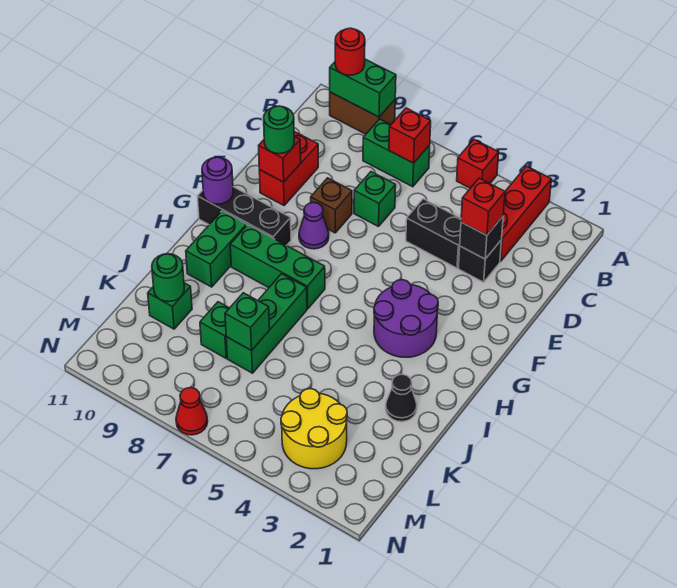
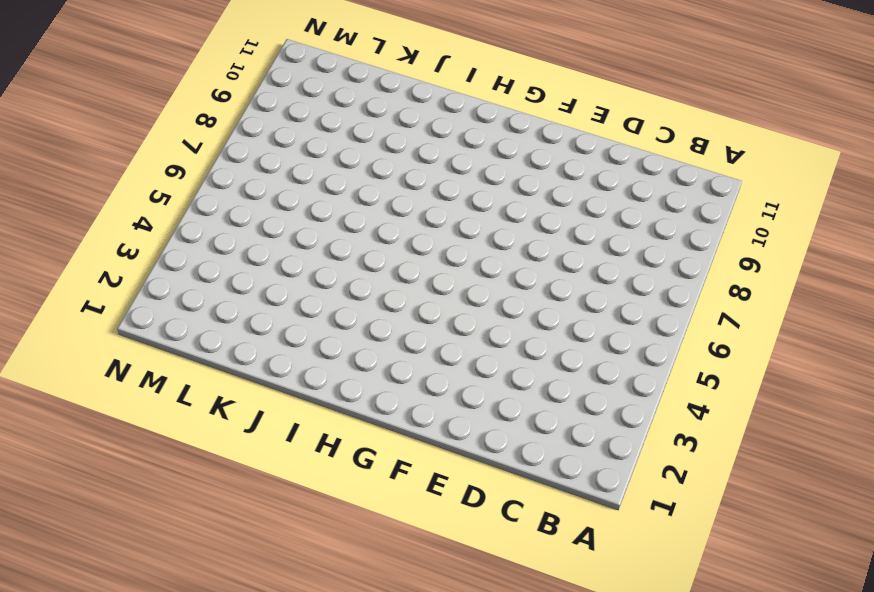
none -> red brick A3:C3 level 1
none -> red brick A5 level 1
none -> brown brick A9:A10 level 1
none -> green brick B7:B8 level 1

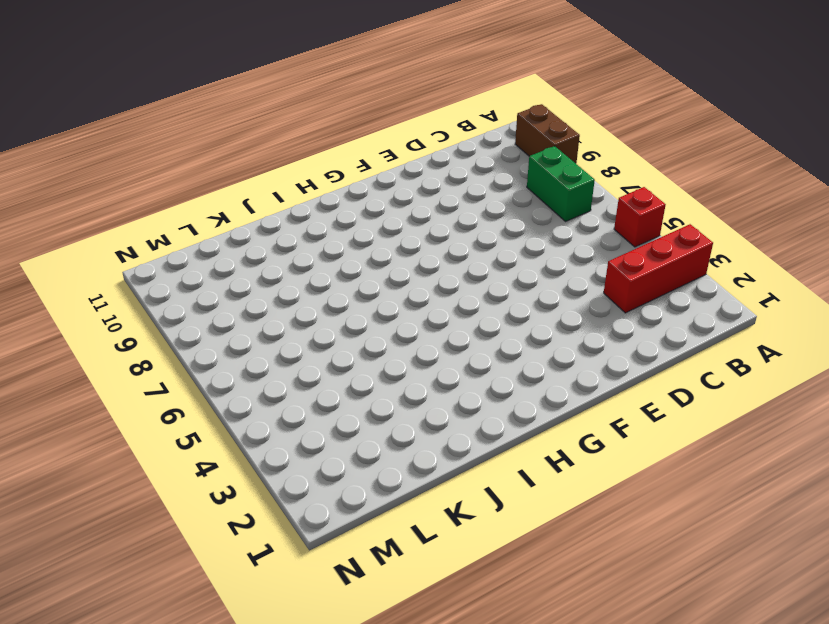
none -> black brick D3 level 1
none -> black brick D4:D5 level 1
none -> green brick D7 level 1
none -> red brick D10:E10 level 1

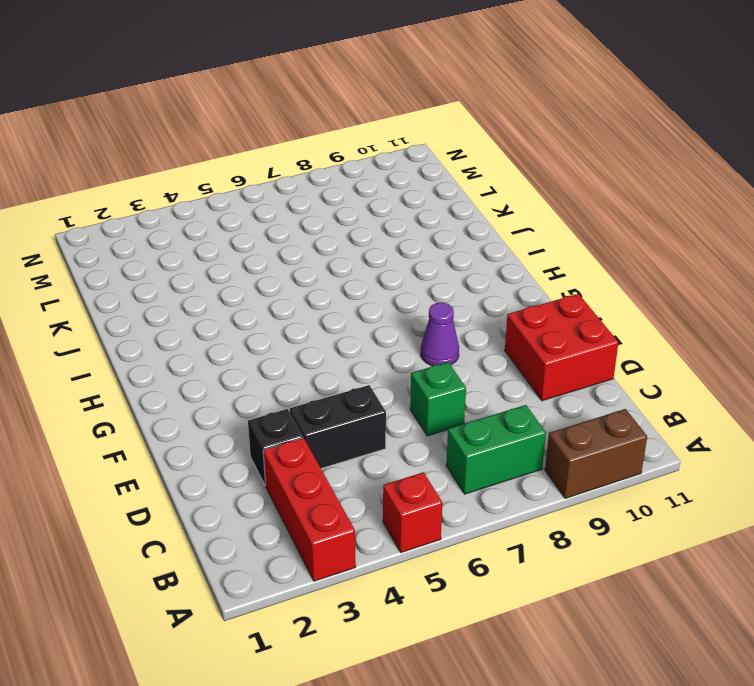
red brick D10:E11 level 1 -> red brick D10:E10 level 1
none -> brown brick E8 level 1
none -> purple round brick G3:H4 level 1
none -> black brick G9:G11 level 1
none -> green brick H7:H9 level 1

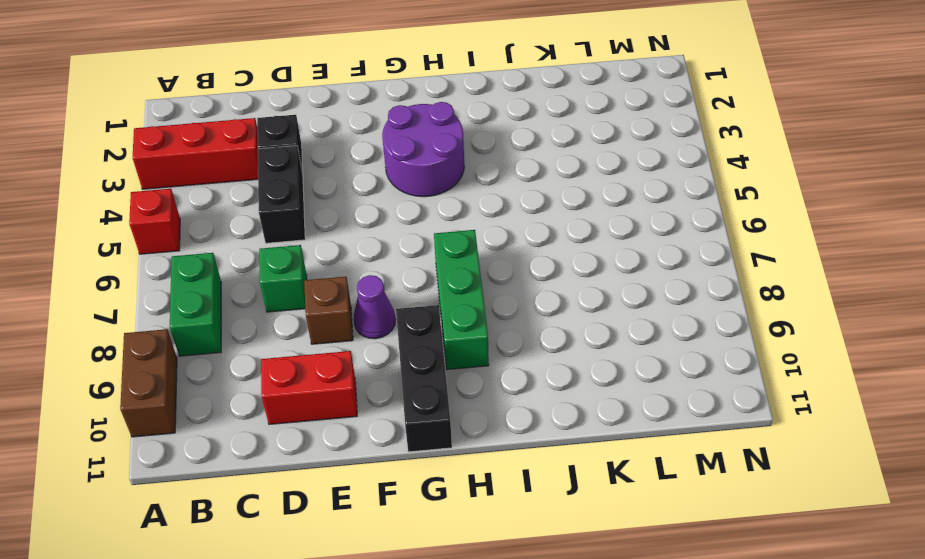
none -> green brick H10:I10 level 1
none -> green brick I7:K7 level 1
none -> black cone J2 level 1
none -> green brick K8 level 1

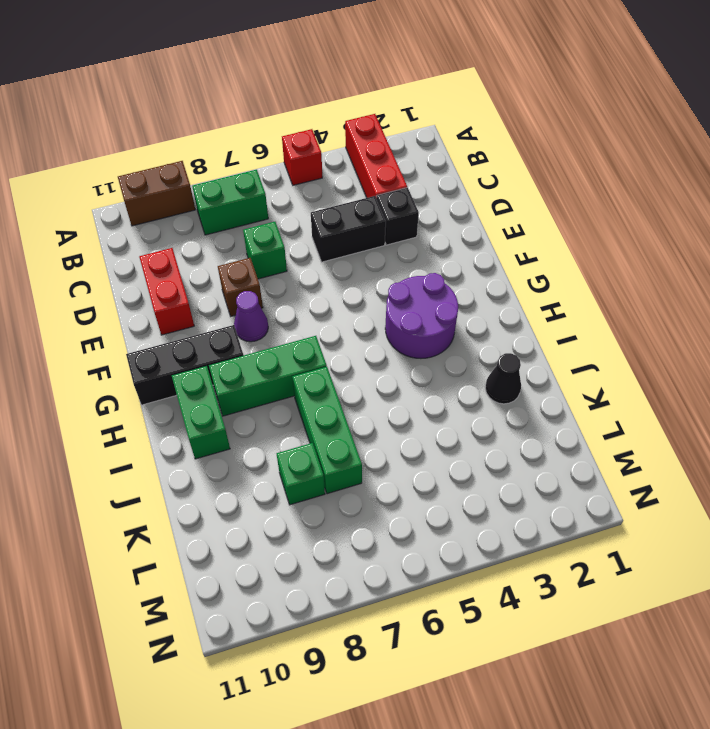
none -> green brick K10 level 1
none -> yellow round brick L3:M4 level 1
none -> red cone N7 level 1
none -> green brick A9:A10 level 2

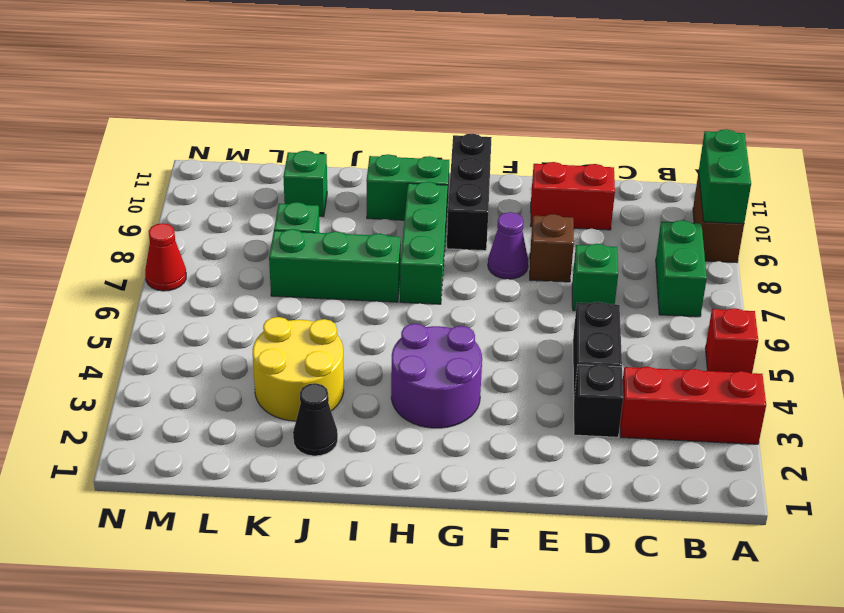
yellow round brick J3:K4 level 1 -> yellow round brick L3:M4 level 1
none -> red brick B7 level 2
none -> black brick D3 level 2
none -> red brick E10 level 2
none -> purple round brick G11 level 2

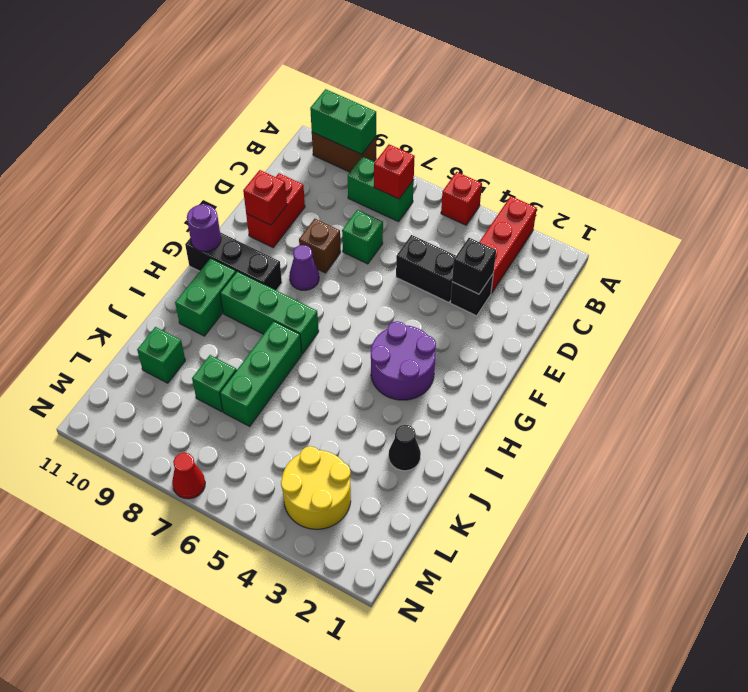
none -> green brick K7 level 2
none -> green round brick K10 level 2
none -> red round brick A10 level 3
none -> red brick D3 level 3

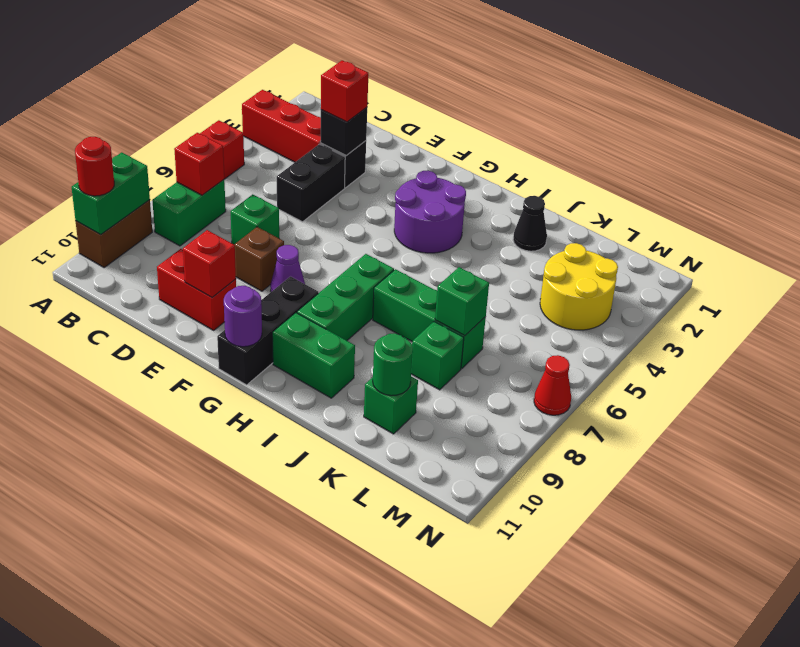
none -> green round brick E10 level 3

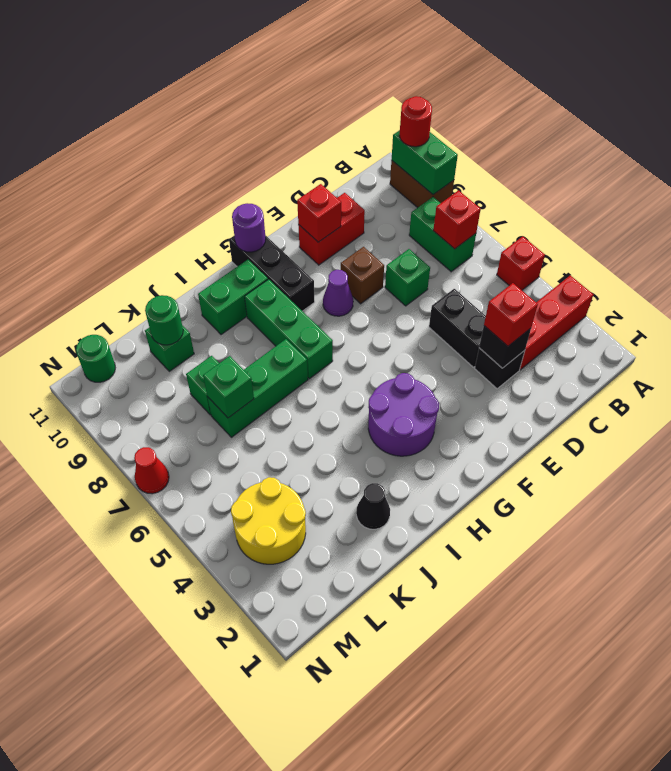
green round brick M11 level 1 -> green round brick E10 level 3

